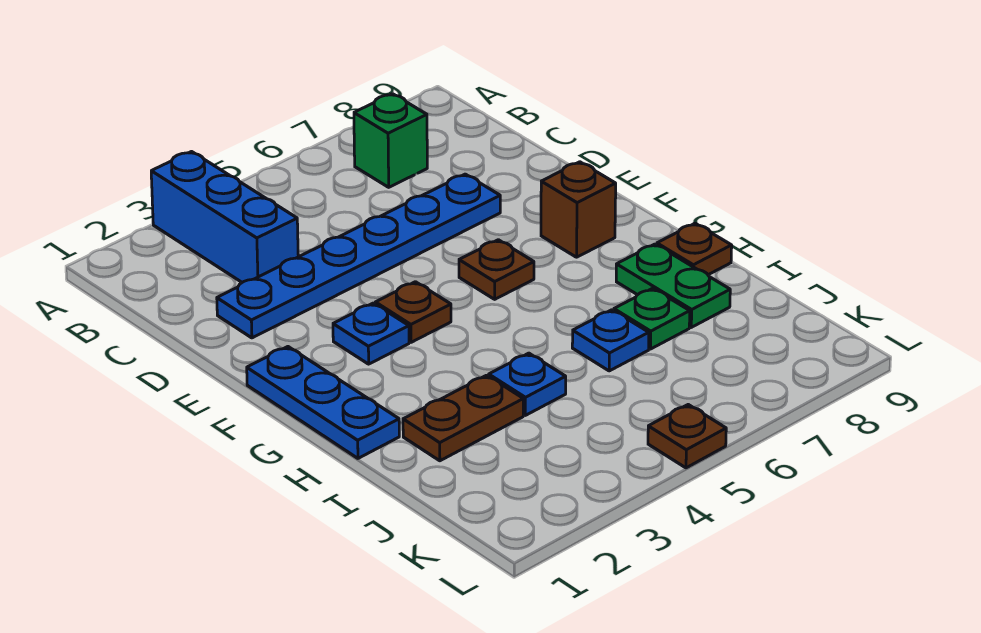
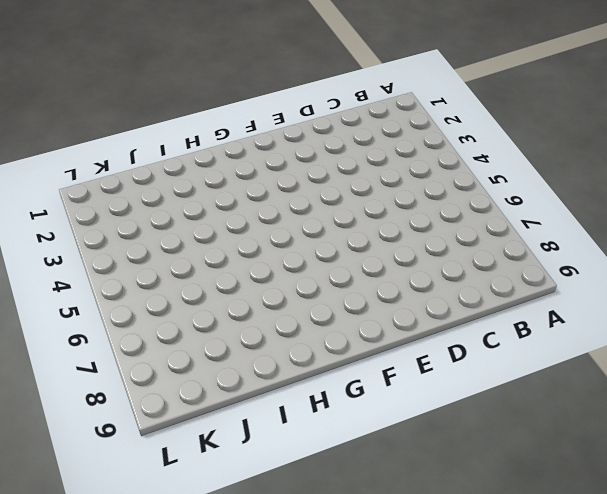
none -> blue brick A3:C3 level 1
none -> green brick B7 level 1
none -> blue plate D2:D7 level 1

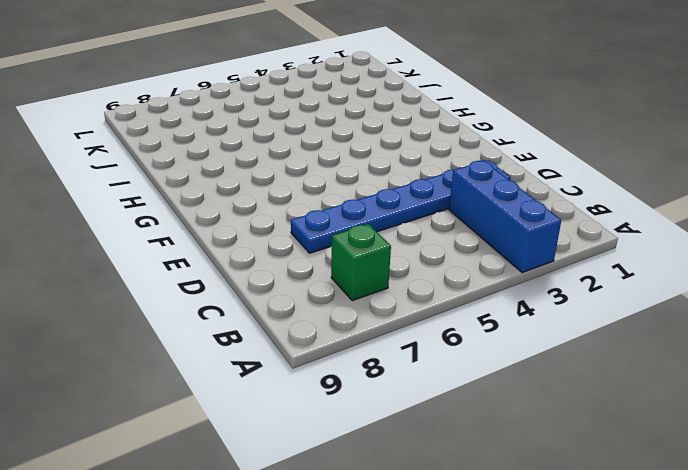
none -> blue plate F1:H1 level 1
none -> blue plate F3 level 1
none -> brown plate F4 level 1

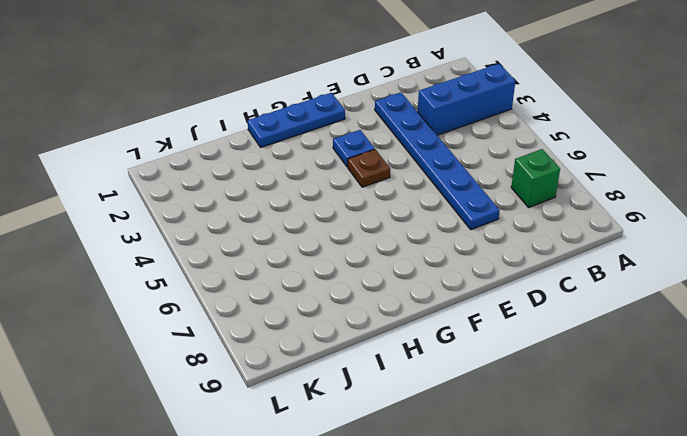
none -> brown plate F6 level 1
none -> brown brick F8 level 1
none -> green plate H8:I8 level 1

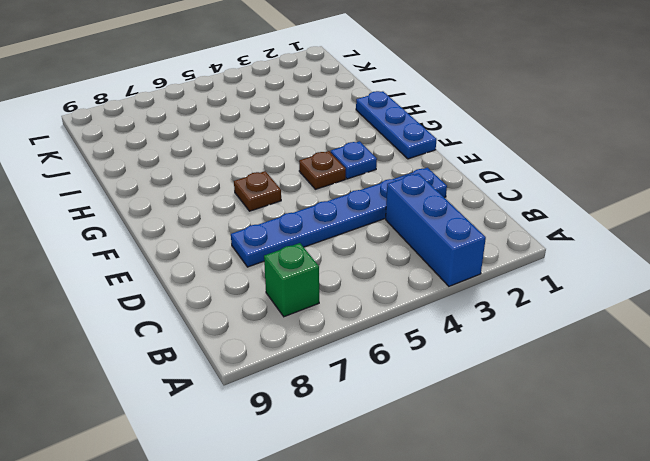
none -> brown brick F8 level 1
none -> green plate H8:I8 level 1
none -> brown plate H9 level 1

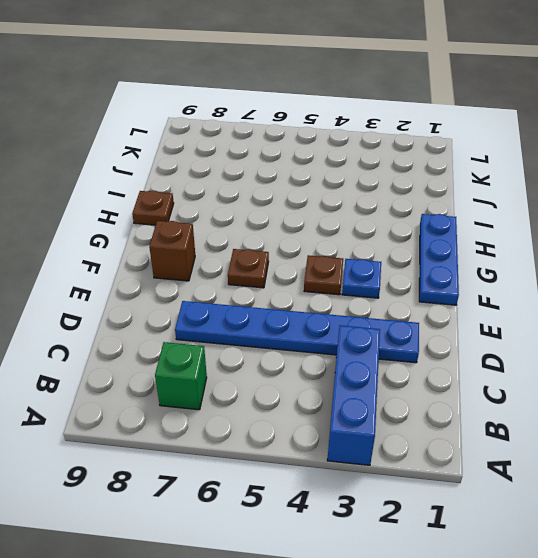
none -> green plate H8:I8 level 1
none -> brown plate I2:I3 level 1
none -> blue plate I4 level 1

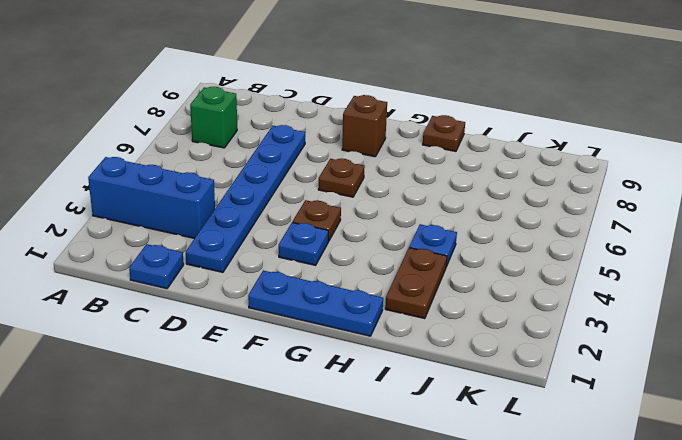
blue plate C1 level 1 -> blue plate I6 level 1
none -> green plate H8:I8 level 1
none -> green plate I7 level 1
none -> brown plate L5 level 1

